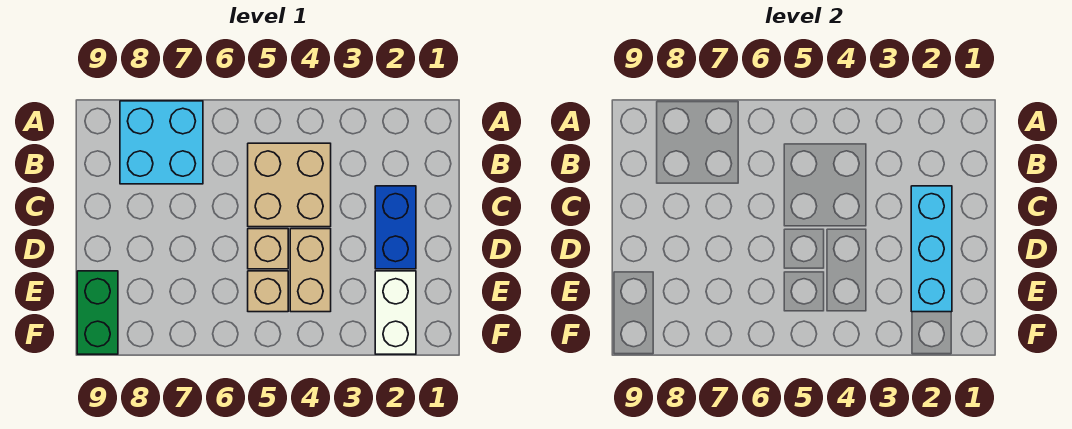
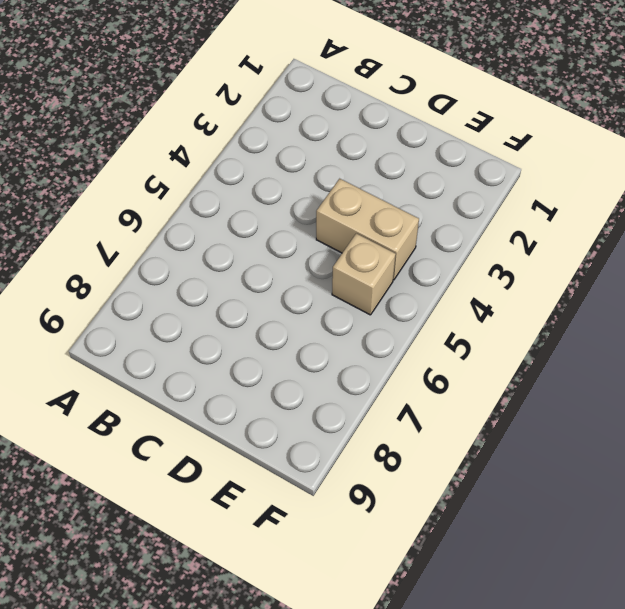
none -> cyan brick A7:B8 level 1
none -> tan brick B4:C5 level 1

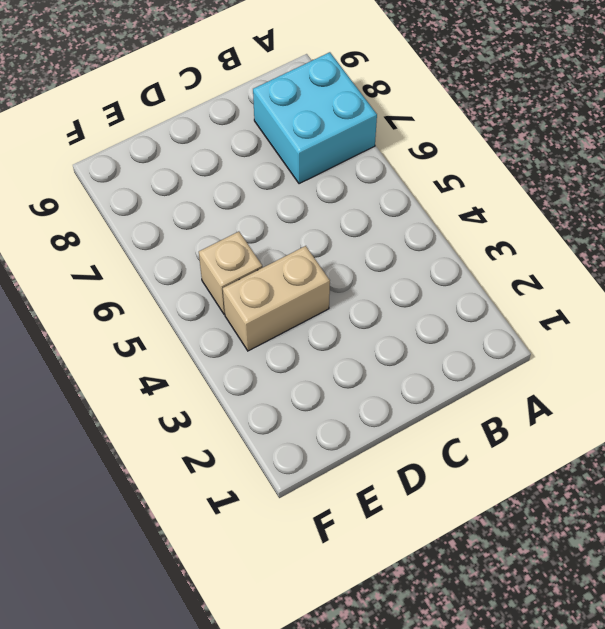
none -> tan brick B4:C5 level 1
none -> blue brick C2:D2 level 1

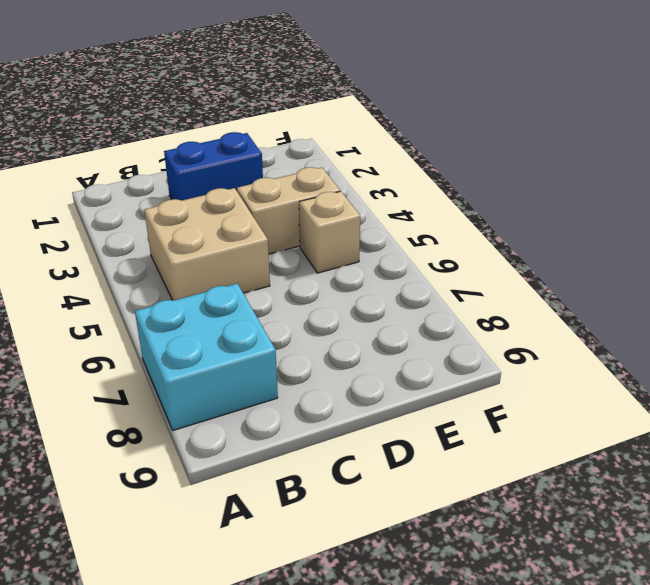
none -> tan brick D5 level 1
none -> white brick E2:F2 level 1

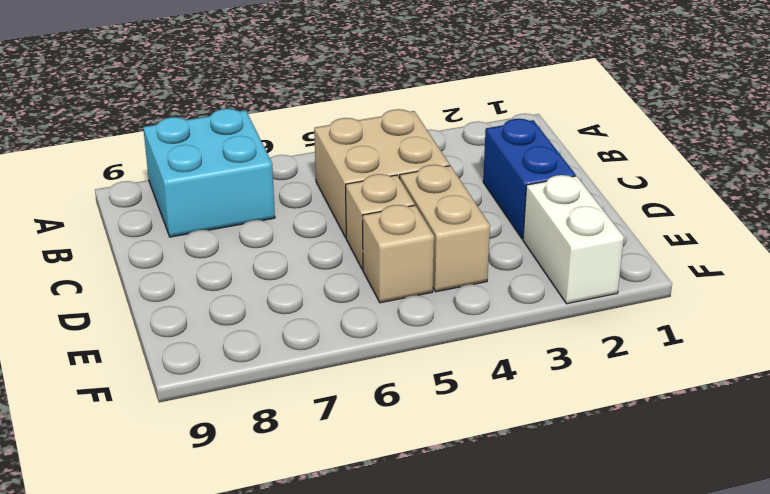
none -> green brick E9:F9 level 1
none -> cyan brick C2:E2 level 2

